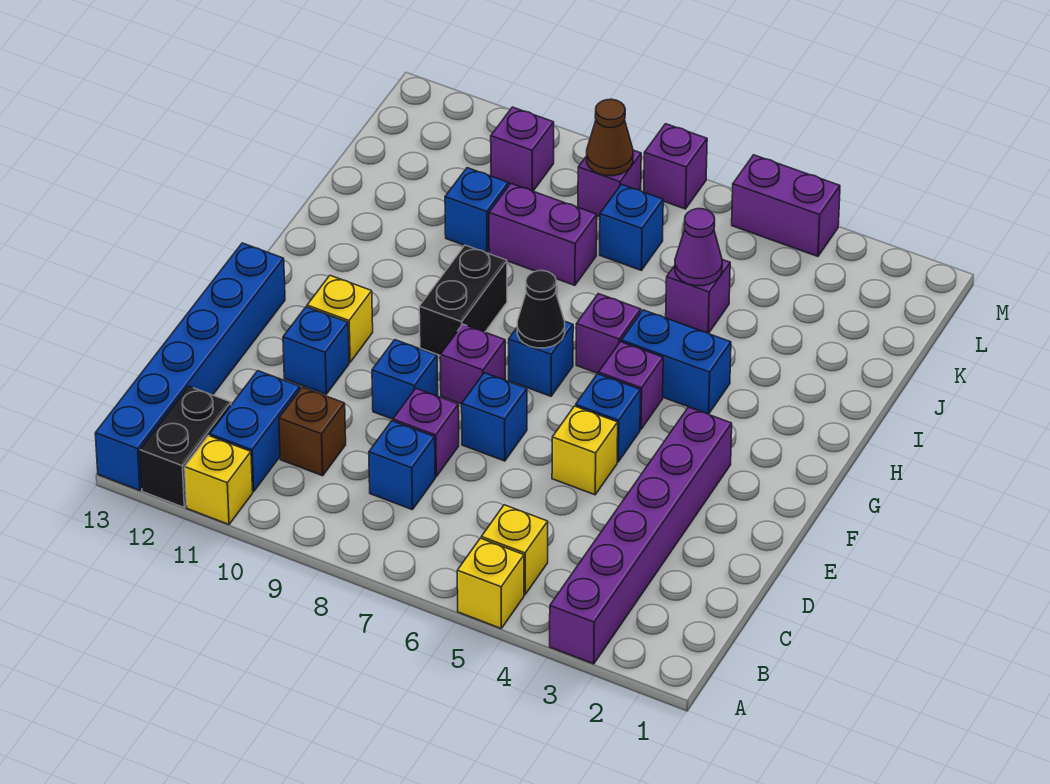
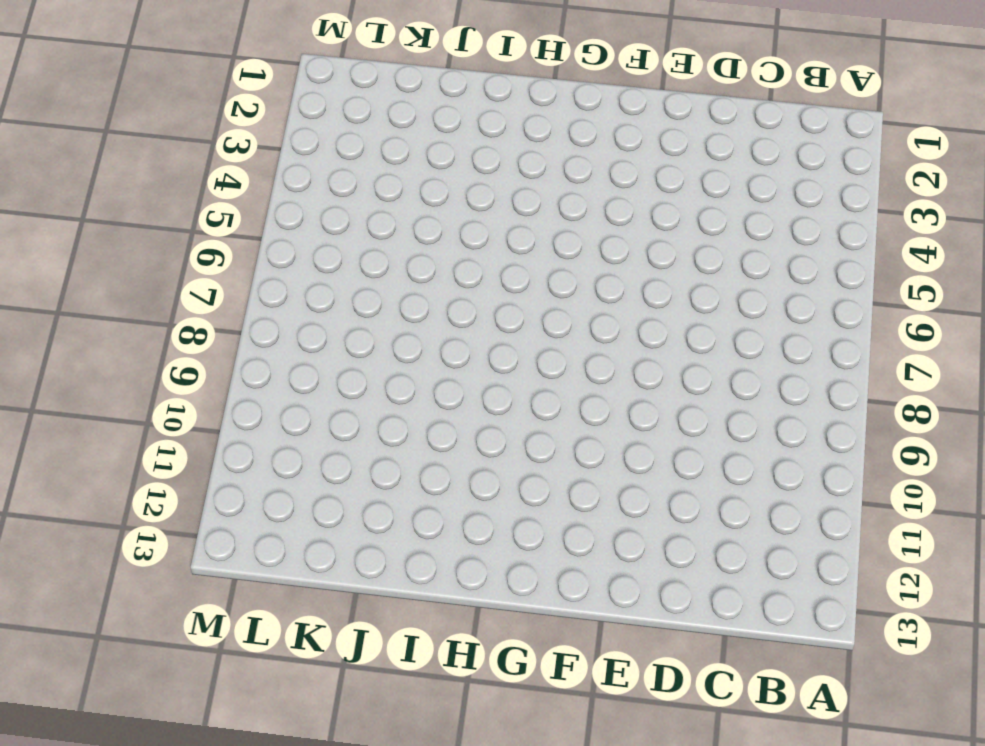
none -> purple brick A3:F3 level 1
none -> yellow brick A5 level 1
none -> yellow brick A11 level 1
none -> black brick A12:B12 level 1

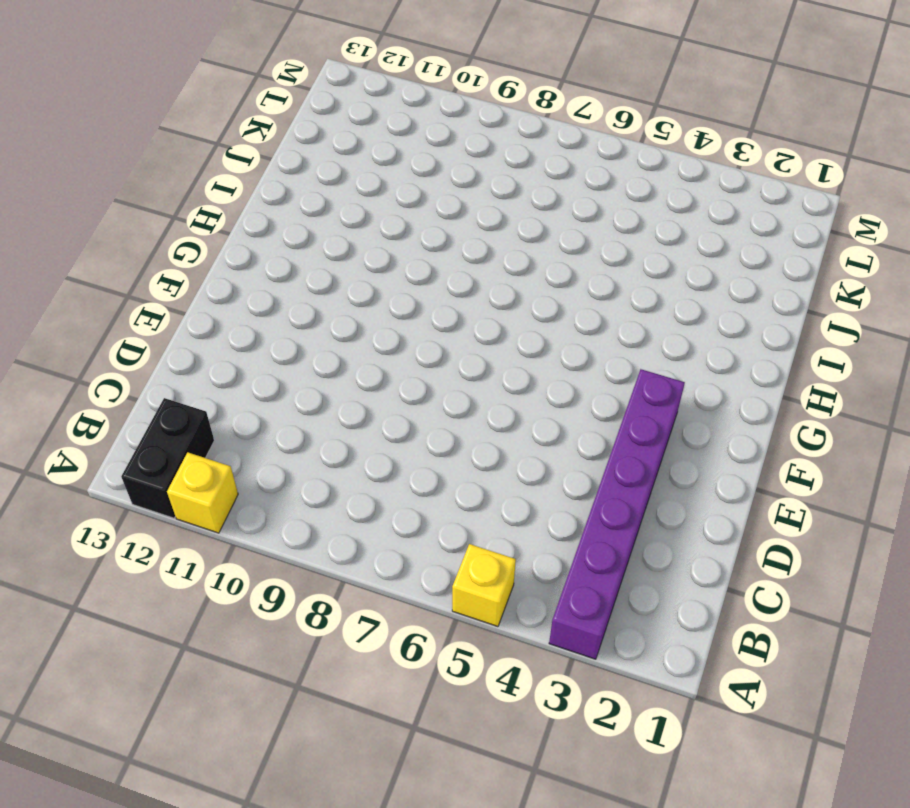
none -> blue brick A13:F13 level 1
none -> yellow brick B5 level 1
none -> blue brick B11:C11 level 1
none -> blue brick C8 level 1

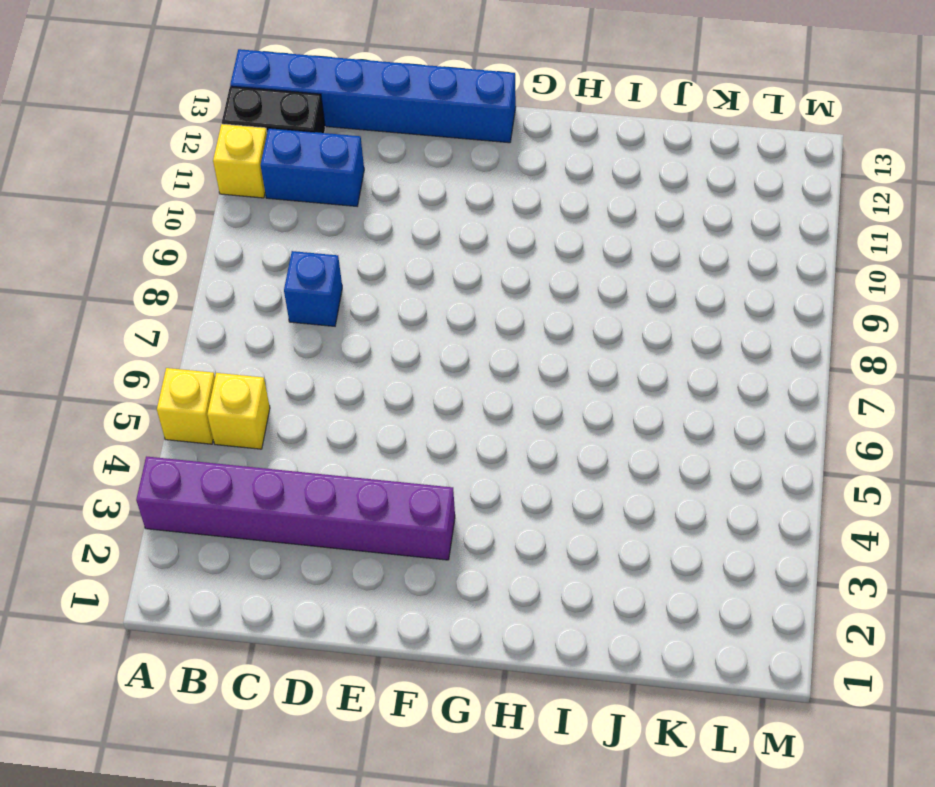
none -> brown brick C10 level 1
none -> purple brick D8 level 1
none -> yellow brick E5 level 1
none -> blue brick E7 level 1

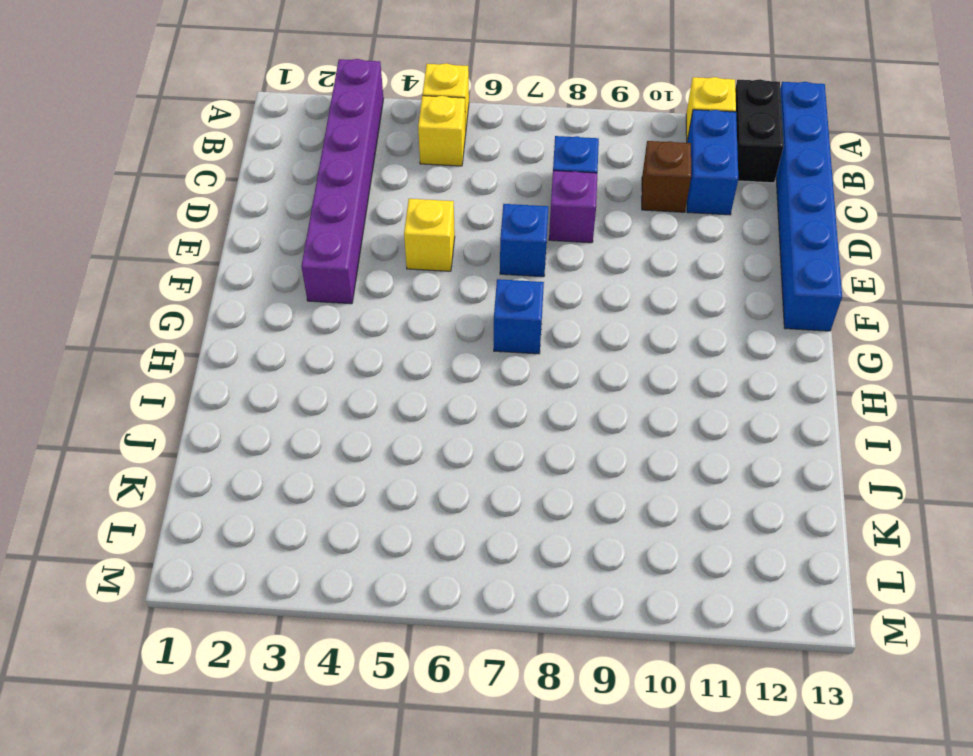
none -> blue brick E9 level 1
none -> blue brick E11 level 1
none -> blue brick F5 level 1
none -> purple brick F8 level 1

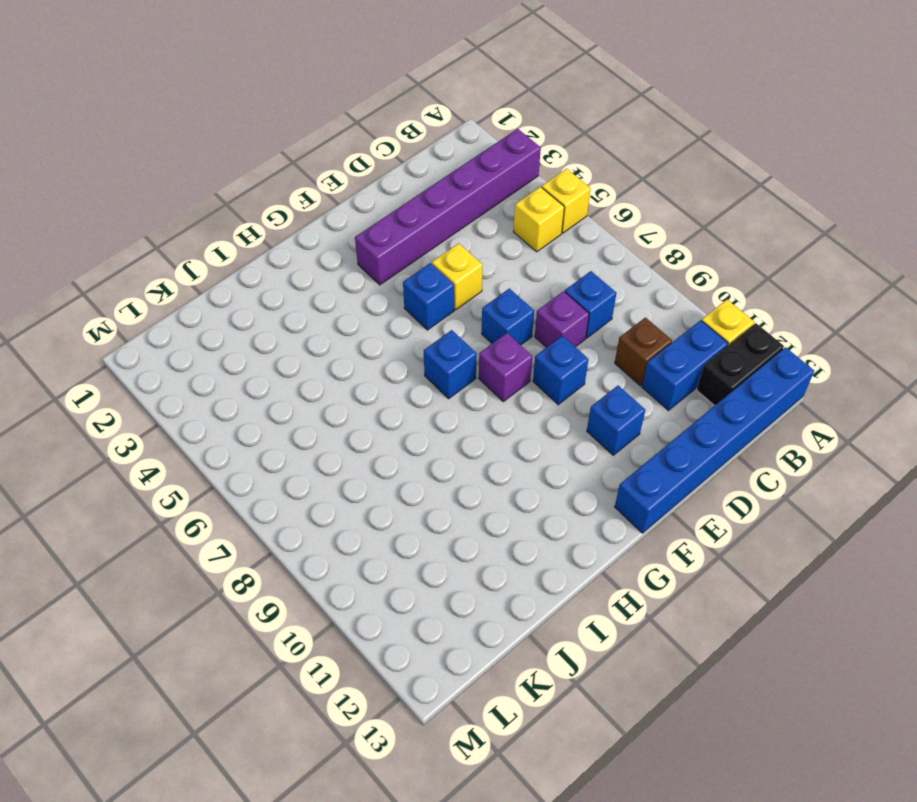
none -> yellow brick F11 level 1
none -> purple brick G5 level 1
none -> black brick G9:H9 level 1
none -> blue brick H4:H5 level 1

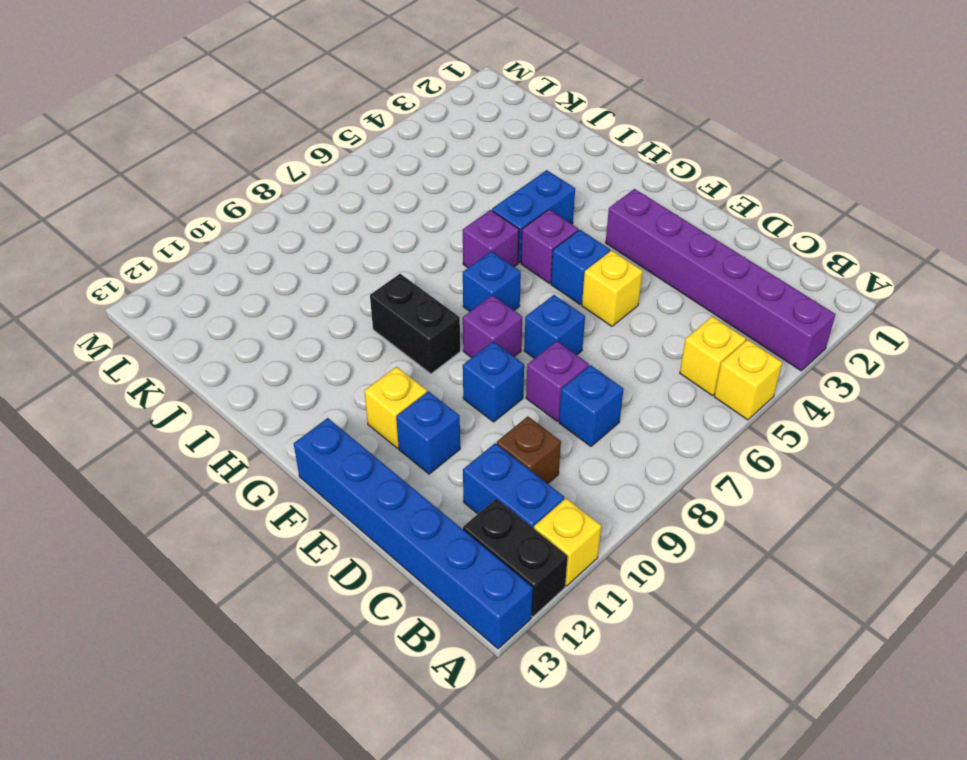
none -> purple brick J5 level 1
none -> purple brick J8:J9 level 1
none -> blue brick J10 level 1
none -> blue brick K7 level 1

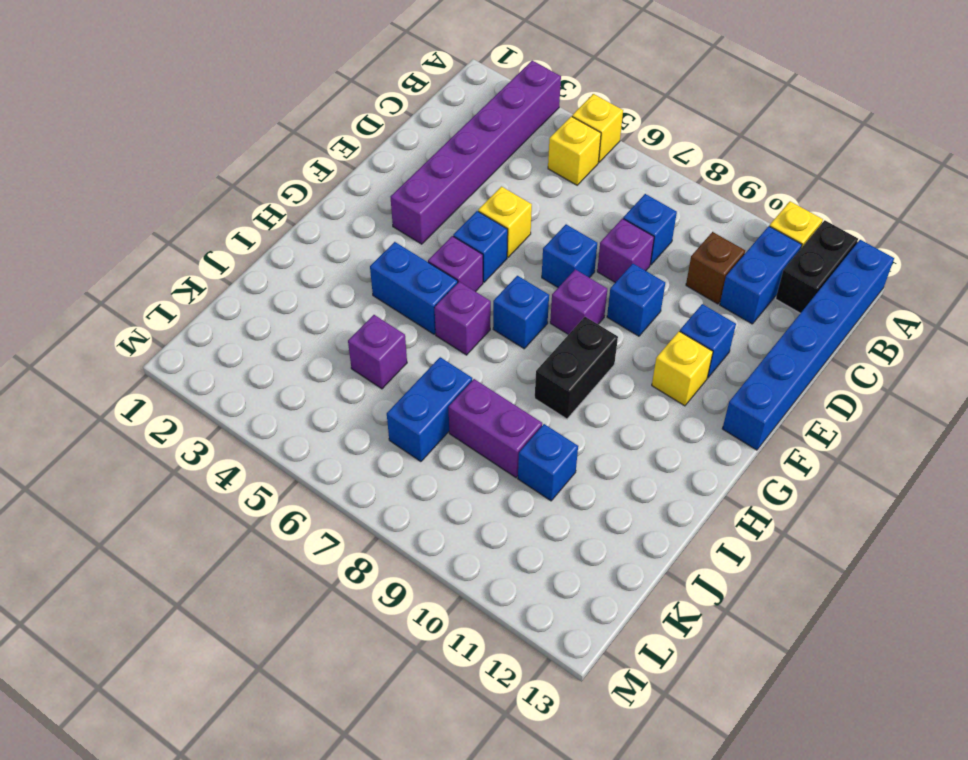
blue brick J7:K7 level 1 -> blue brick K7 level 1
none -> purple brick L8 level 1
none -> purple brick L10 level 1
none -> purple brick M4:M5 level 1
none -> purple brick M7 level 1

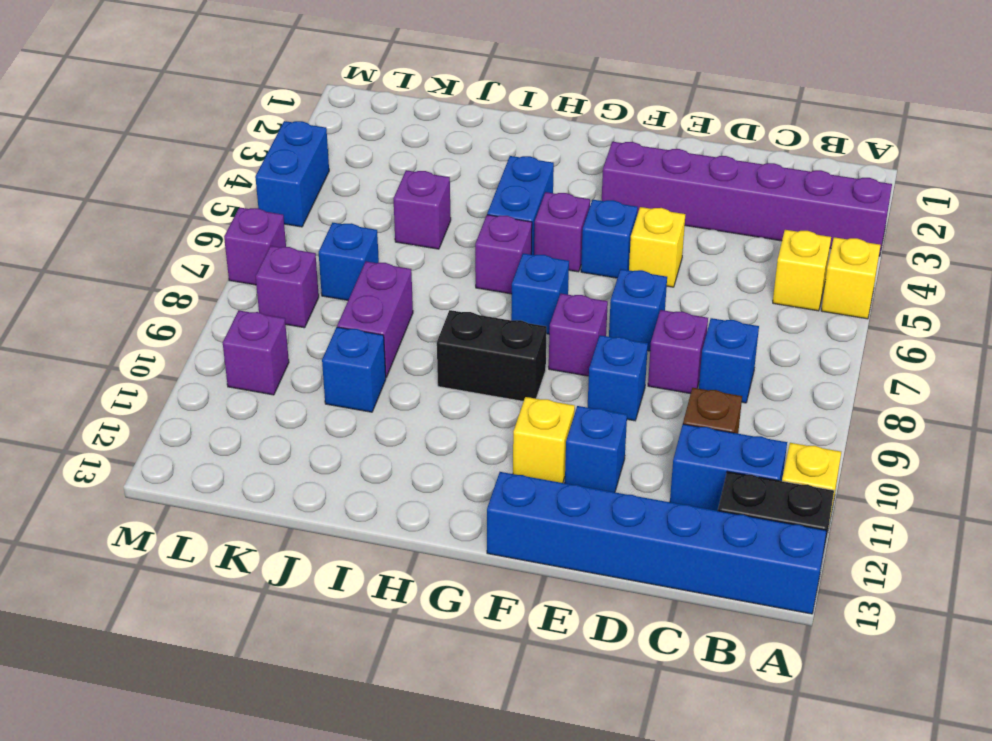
blue brick M4:M5 level 1 -> purple brick M4:M5 level 1
none -> black cone G7 level 2
none -> purple cone J5 level 2
none -> brown cone L8 level 2

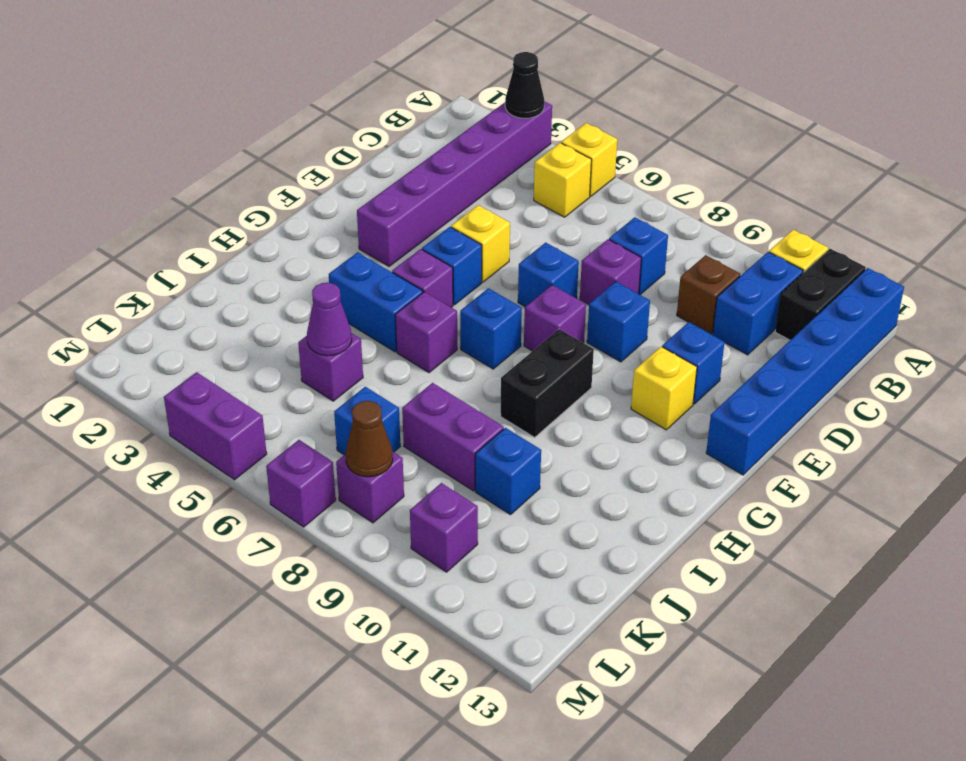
black cone A3 level 2 -> black cone G7 level 2

